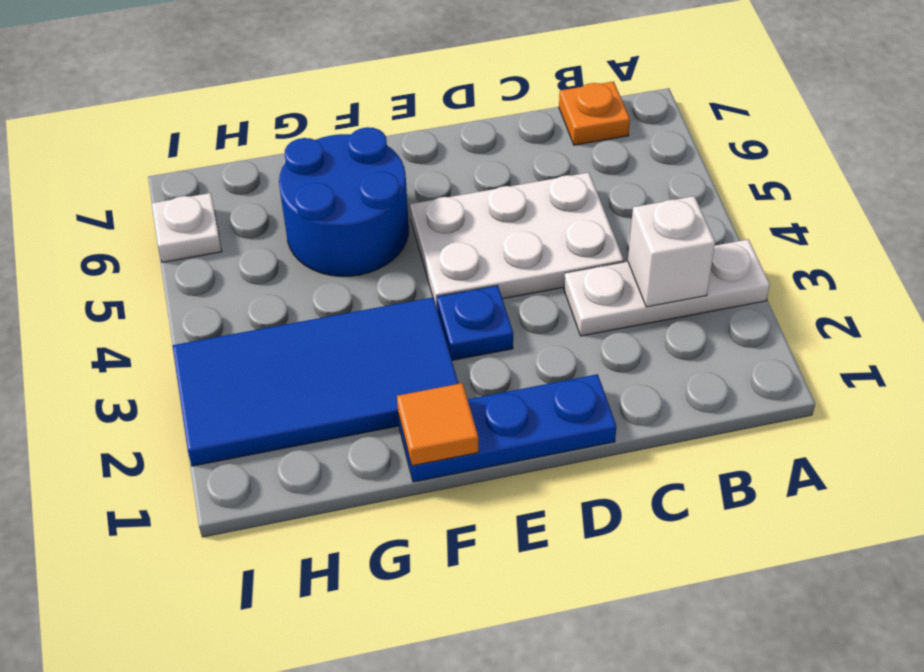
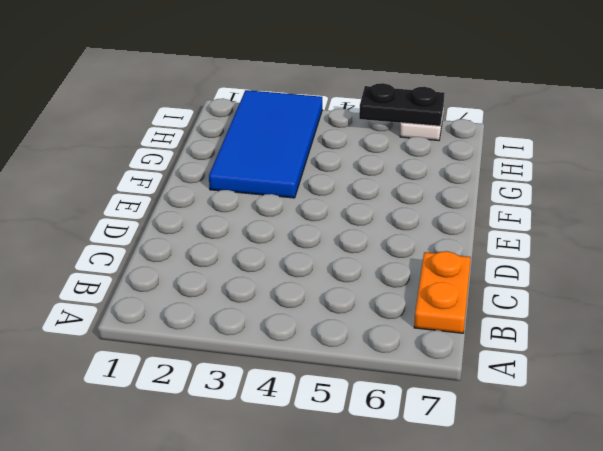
orange plate B7:C7 level 1 -> orange plate B7 level 1
black plate I5:I6 level 2 -> none
none -> white plate A3:C3 level 1
none -> white plate C4:E5 level 1

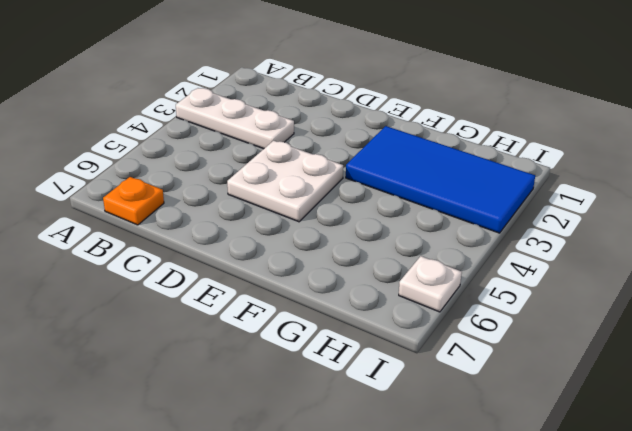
white plate D4:E5 level 1 -> white plate C4:E5 level 1
none -> blue plate D1:F1 level 1
none -> blue plate E3 level 1

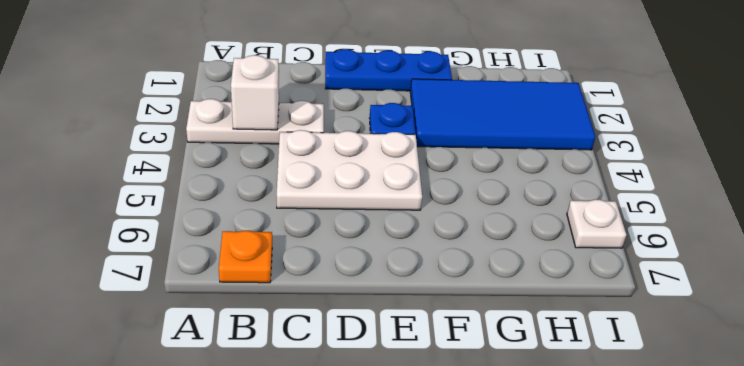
none -> blue round brick F5:G6 level 1
none -> orange tile F1 level 2

